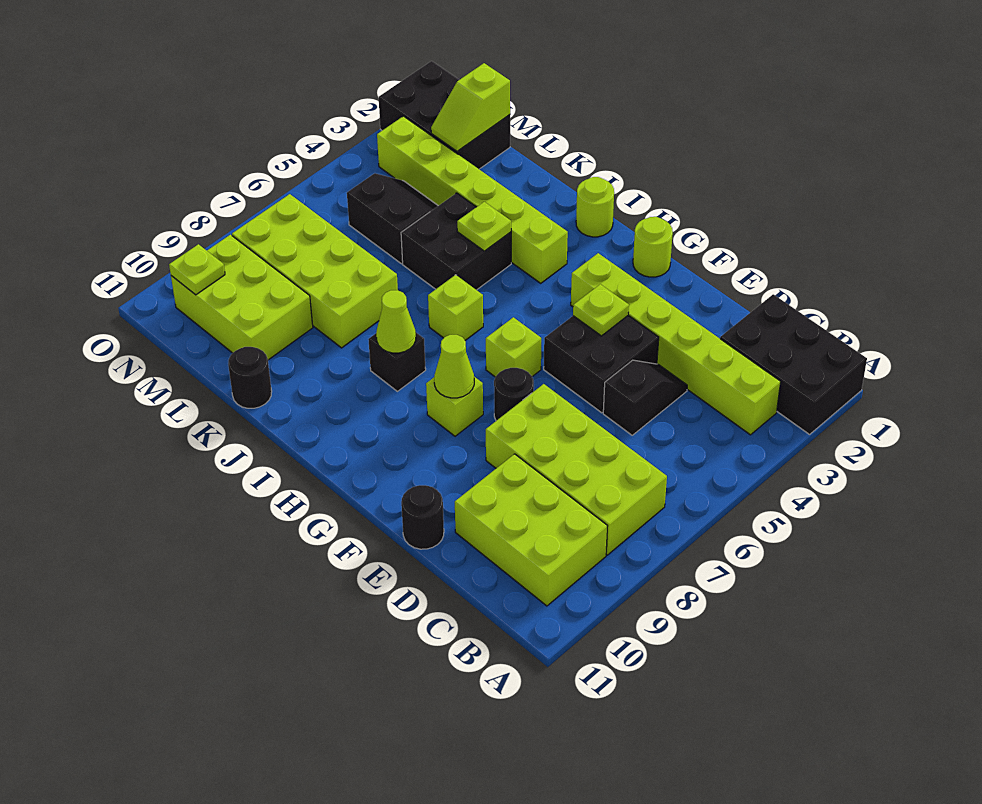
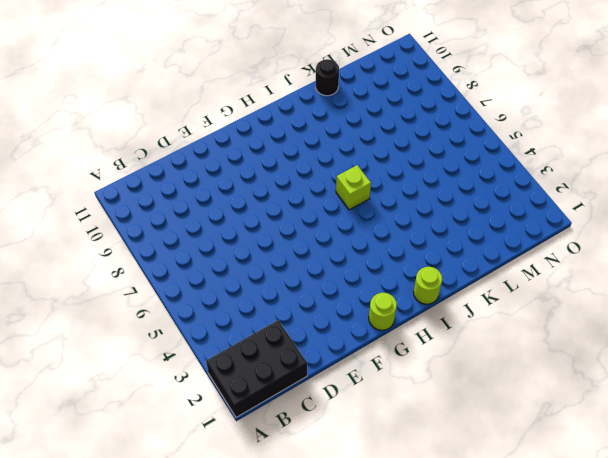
none -> lime brick B3:G3 level 1
none -> lime brick B7:E8 level 1
none -> lime brick B9:D10 level 1

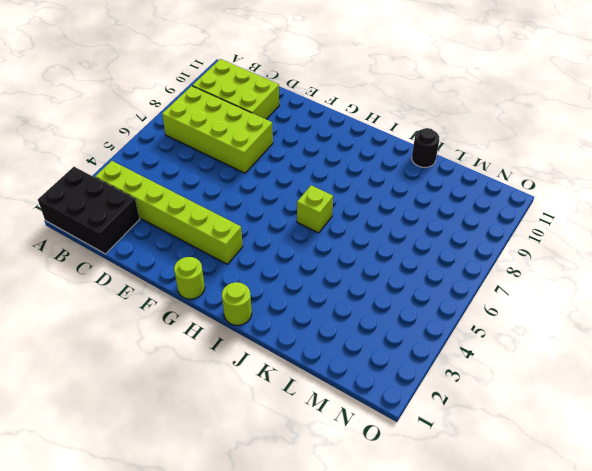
none -> black slope D4:D5 level 1 top 5
none -> black brick E4:F5 level 1
none -> black round brick E11 level 1

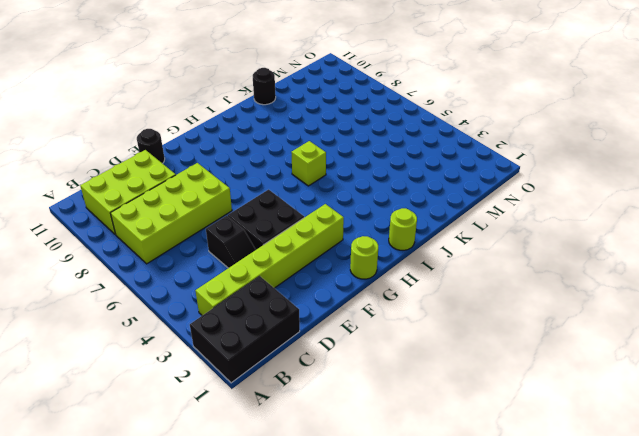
none -> black round brick F7 level 1
none -> lime brick G6 level 1
none -> lime brick G8 level 1

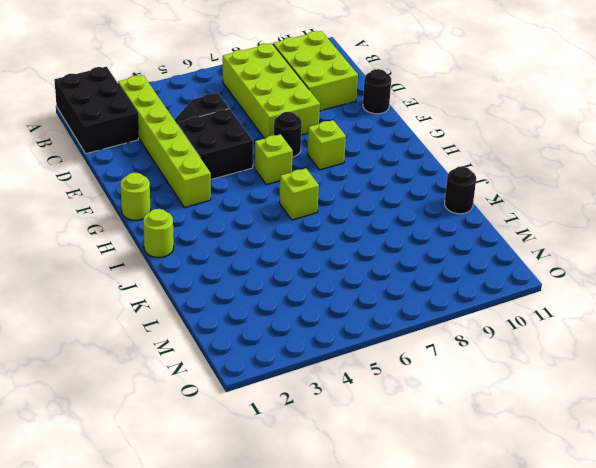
none -> lime brick I3:N3 level 1
none -> black brick I8 level 1
none -> black brick J4:K5 level 1

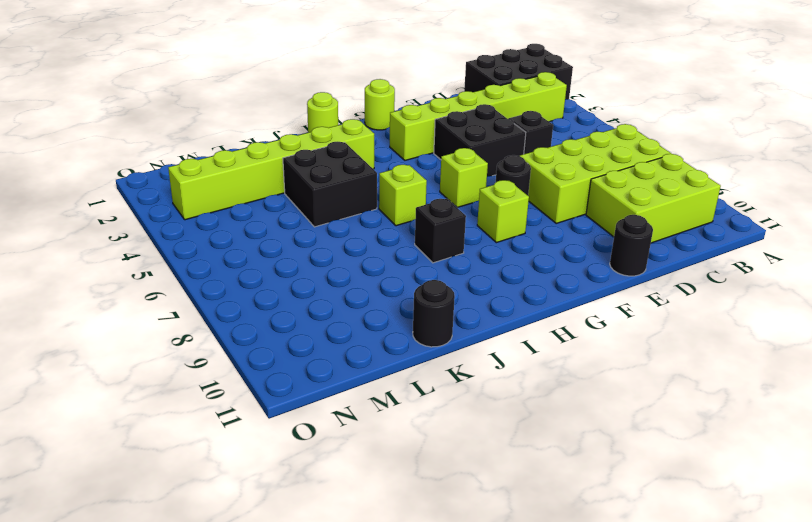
none -> lime brick K7:N8 level 1
none -> black slope L4:M5 level 1 top 5
none -> lime brick L9:N10 level 1

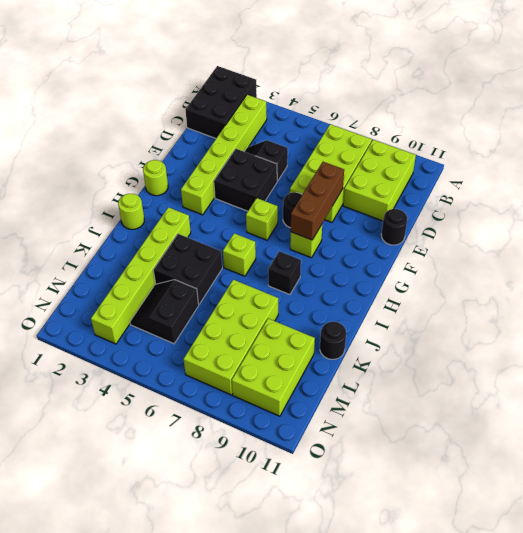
brown brick E8:G8 level 2 -> lime cone G8 level 2
none -> black brick M1:O2 level 1
none -> lime plate F4 level 2
none -> lime cone I8 level 2

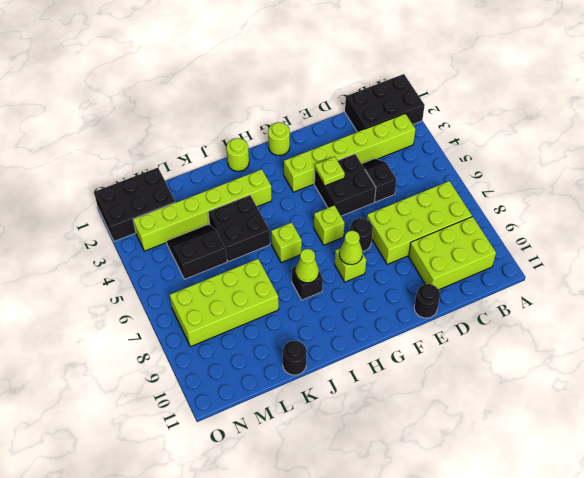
none -> lime brick L9:N10 level 1
none -> lime plate J4 level 2
none -> lime slope M1:M2 level 2 top 1

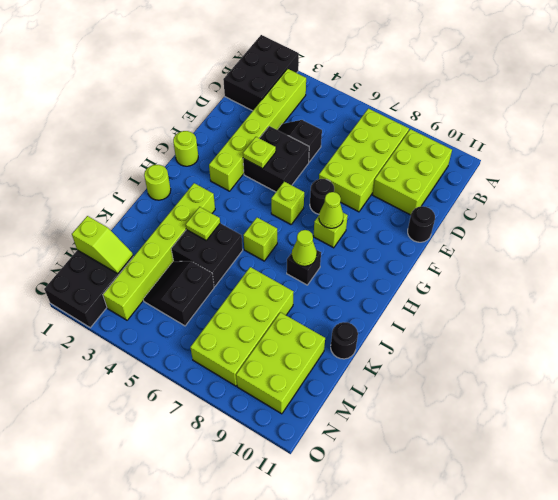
none -> lime plate N10 level 2

